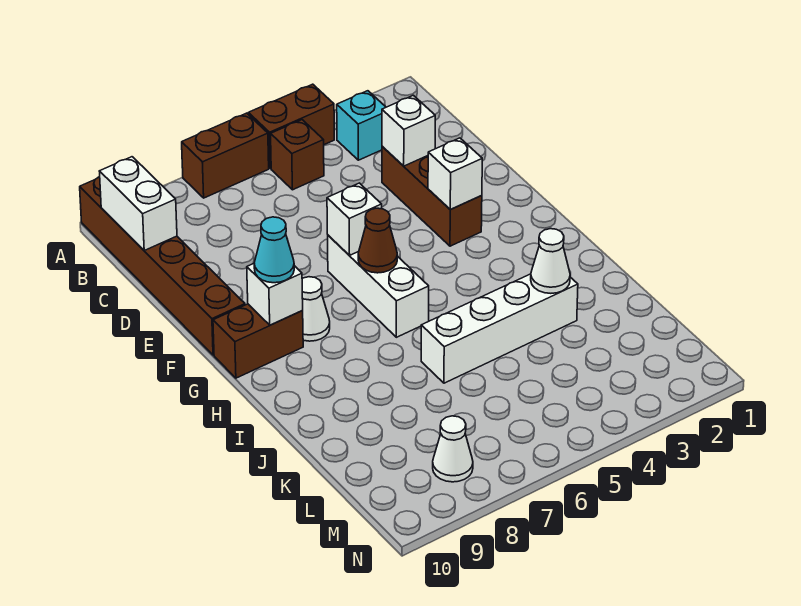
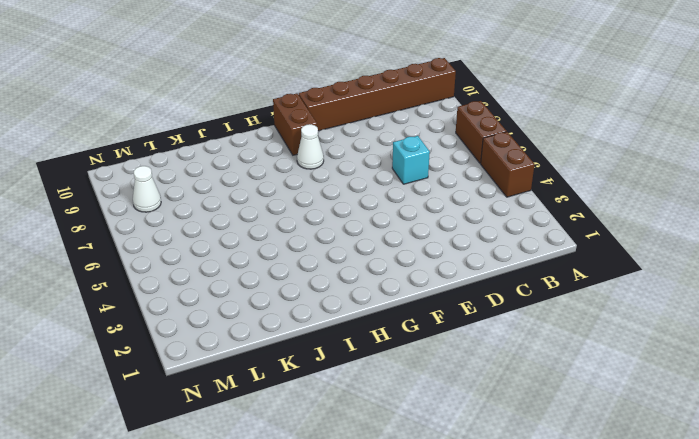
cyan brick D6 level 1 -> cyan brick B3 level 1
none -> brown brick B5 level 1
none -> brown brick D3:F3 level 1
none -> white brick F6:H6 level 1

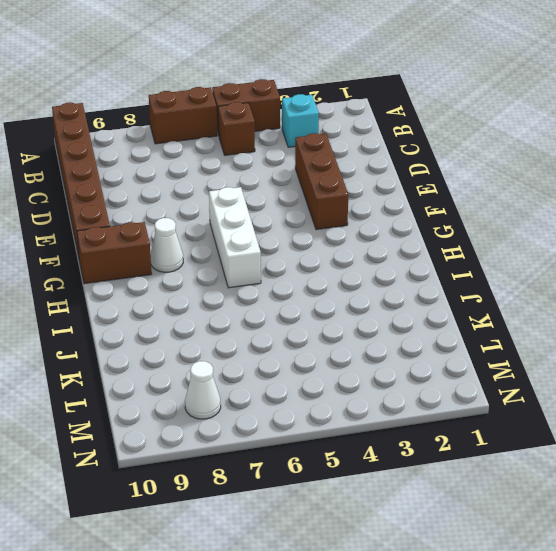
none -> white brick J3:J6 level 1
none -> white brick B10:C10 level 2
none -> white brick D3 level 2

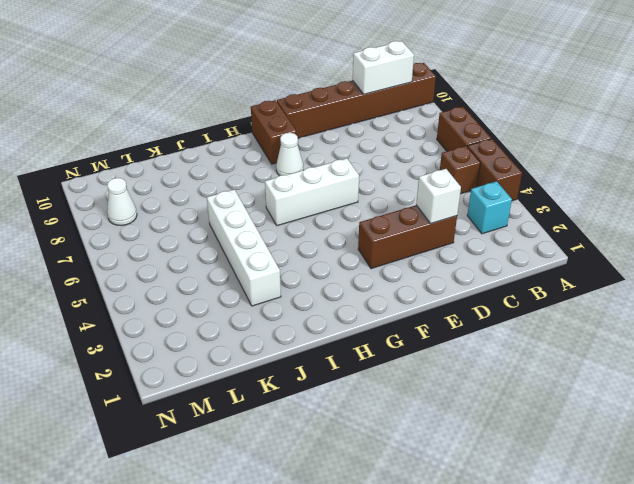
none -> white brick F3 level 2
none -> white brick F6 level 2
none -> brown cone G6 level 2

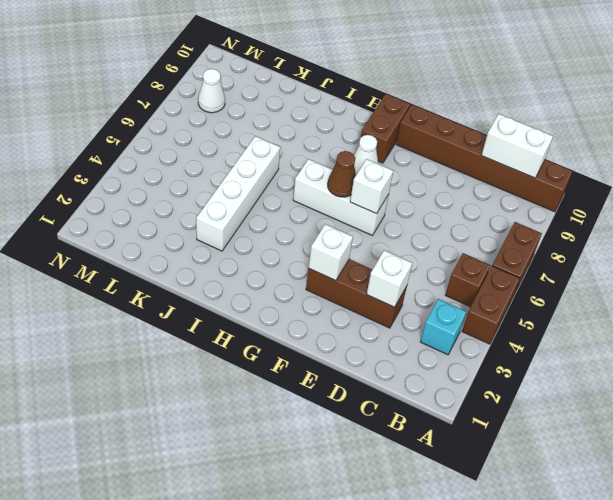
none -> white brick G9 level 2
none -> white cone J3 level 2
none -> cyan cone G9 level 3

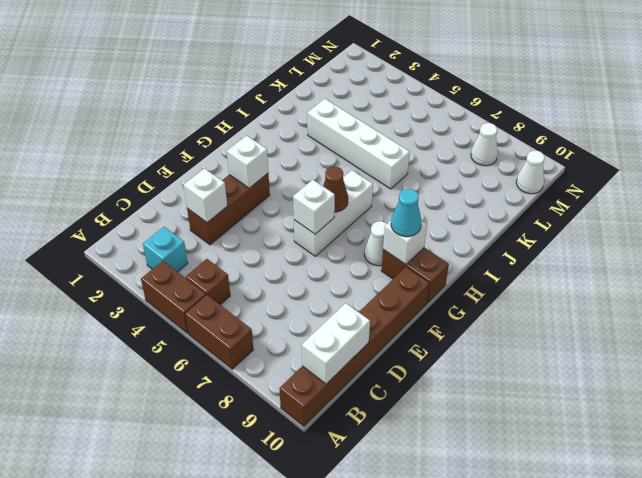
white cone M10 level 1 -> white cone J3 level 2

